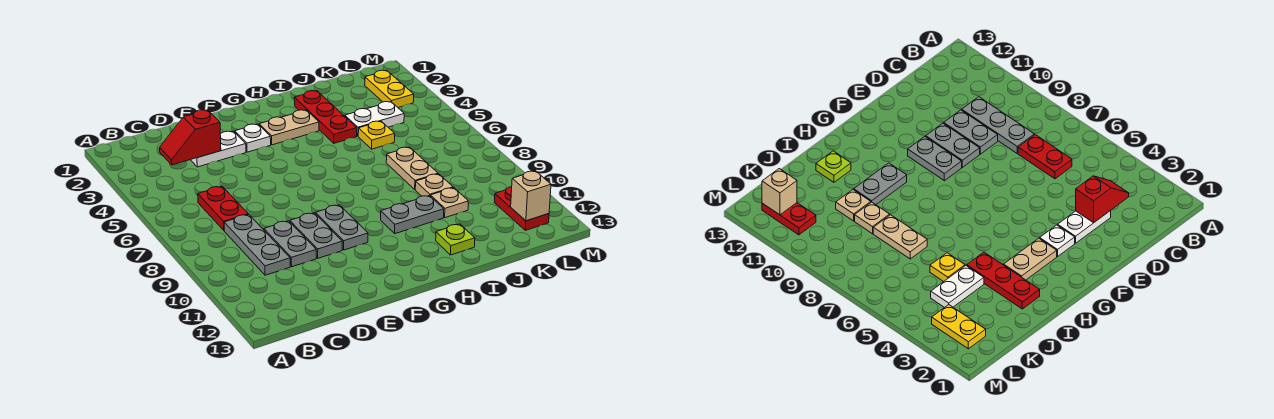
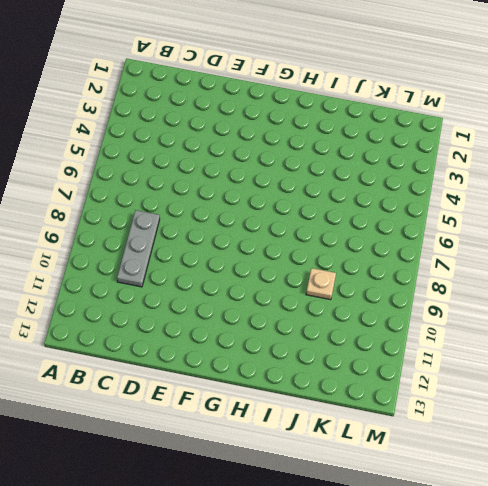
none -> red plate C6:C7 level 1
none -> white plate D3:E3 level 1
none -> grey plate D9:D10 level 1

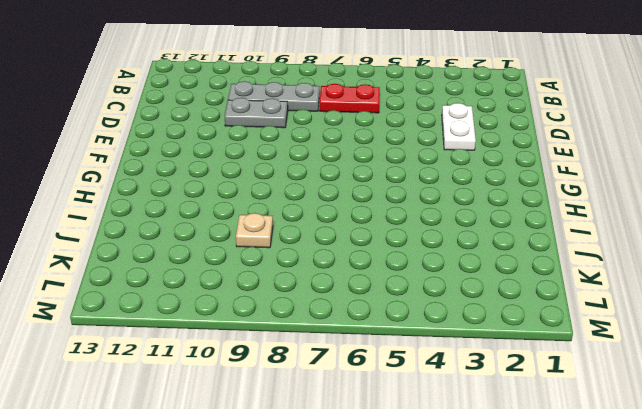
none -> grey plate E9:E10 level 1
none -> white plate F3 level 1
none -> grey plate F9:F10 level 1

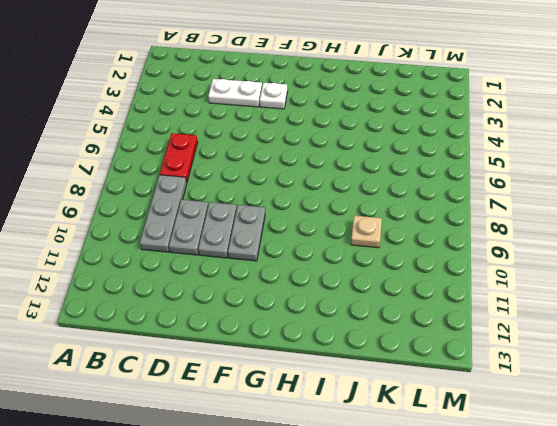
none -> tan plate G3:H3 level 1
none -> grey plate H10:I10 level 1
none -> red plate I2:I4 level 1

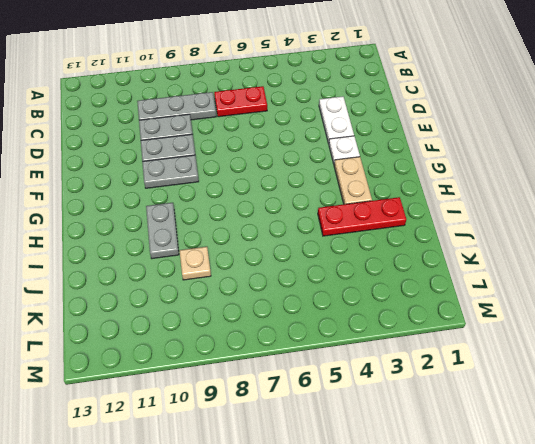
none -> lime plate I12 level 1
none -> white plate J4:K4 level 1
none -> yellow plate J5 level 1

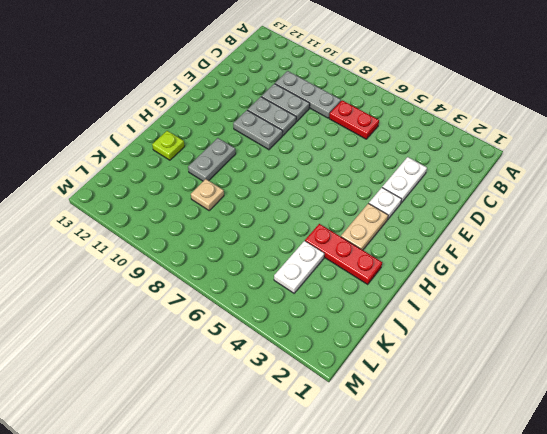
none -> yellow plate J5 level 1
none -> tan plate J7:J8 level 1
none -> tan plate J10 level 1

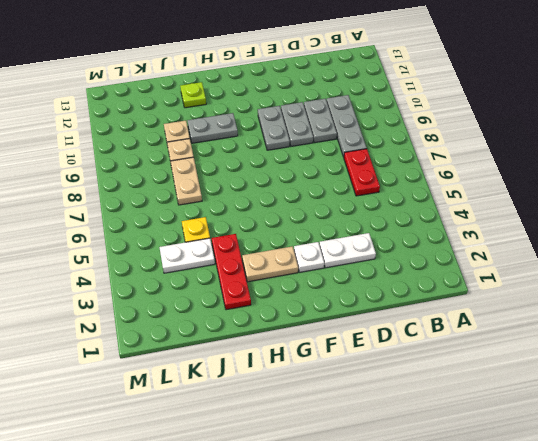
none -> yellow plate L2:L3 level 1
none -> red plate L11:L12 level 1
none -> red slope C3:D3 level 2 top D

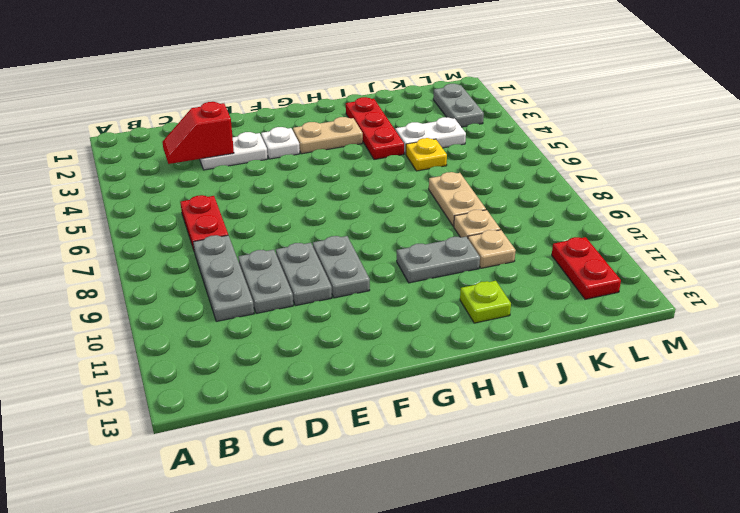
grey plate L2:L3 level 1 -> yellow plate L2:L3 level 1
none -> tan brick L12 level 2

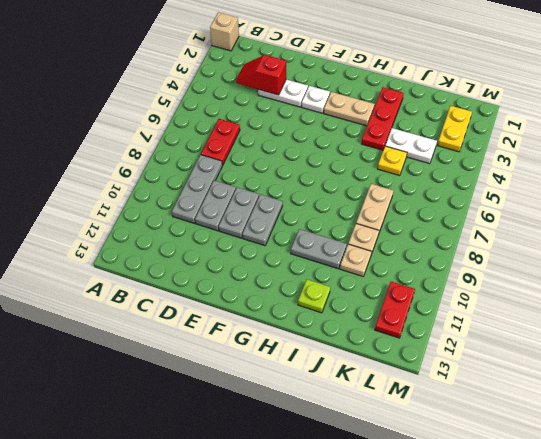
tan brick A1 level 1 -> tan brick L12 level 2

